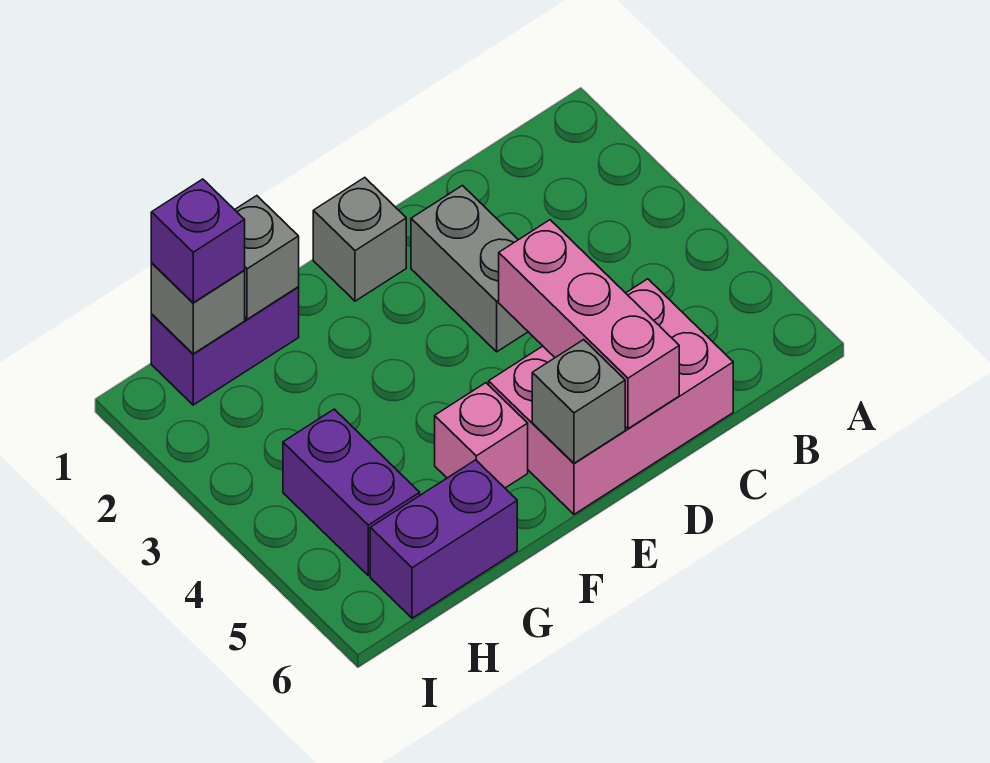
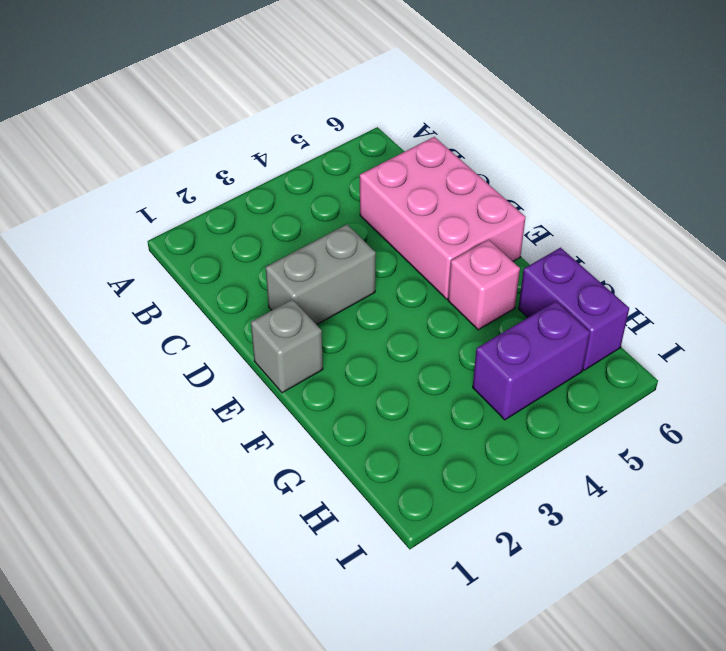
none -> purple brick G1:H1 level 1
none -> pink brick D4:D6 level 2
none -> grey brick E6 level 2

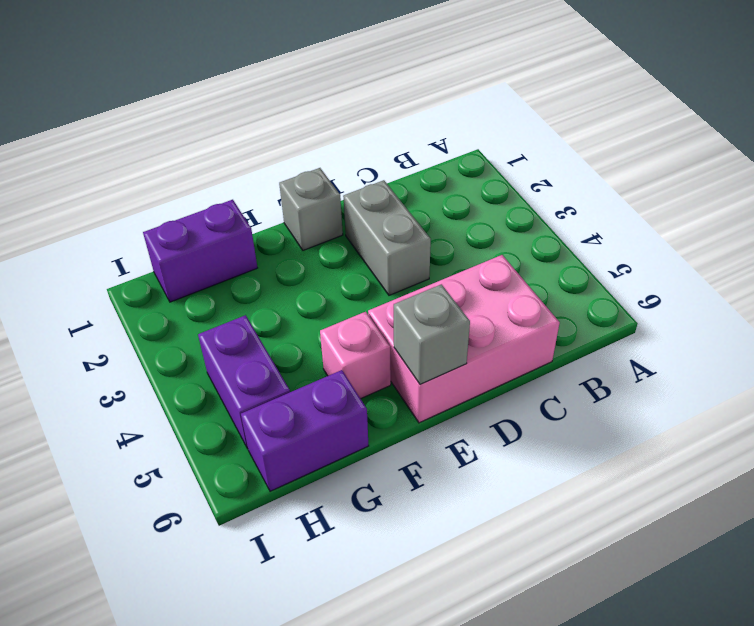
none -> pink brick D4:D6 level 2
none -> grey brick G1 level 2
none -> grey brick H1 level 2

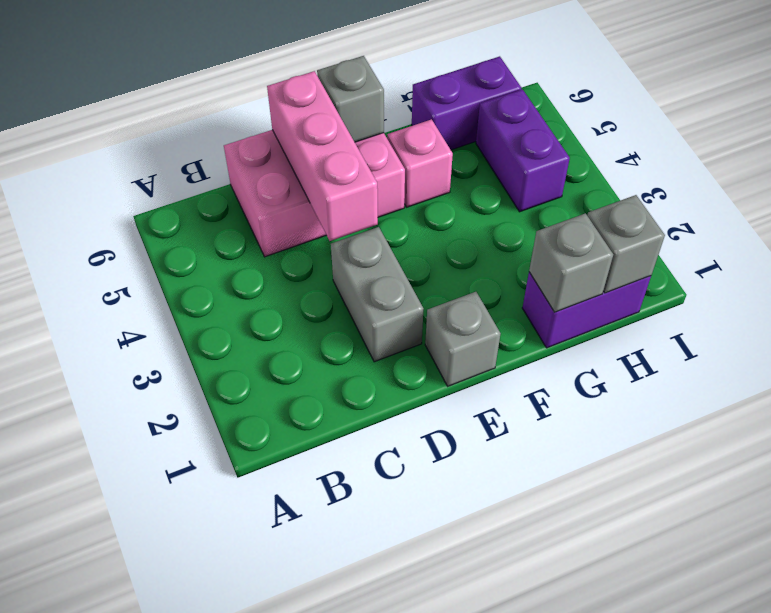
none -> purple brick H1 level 3

